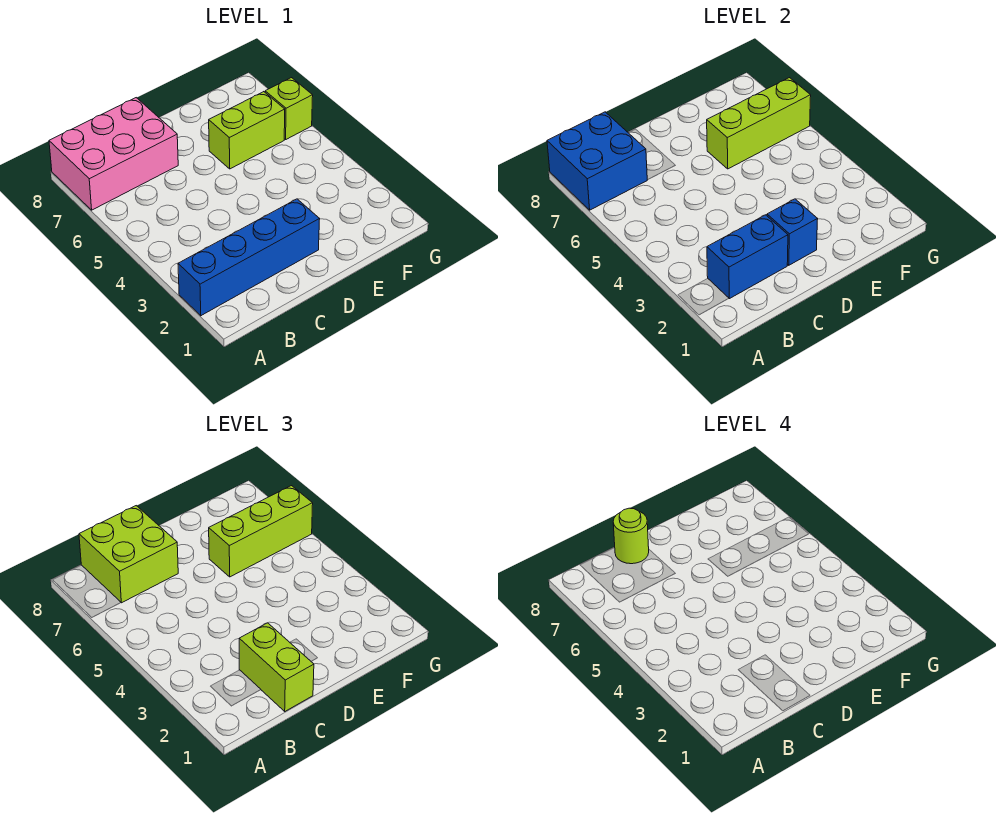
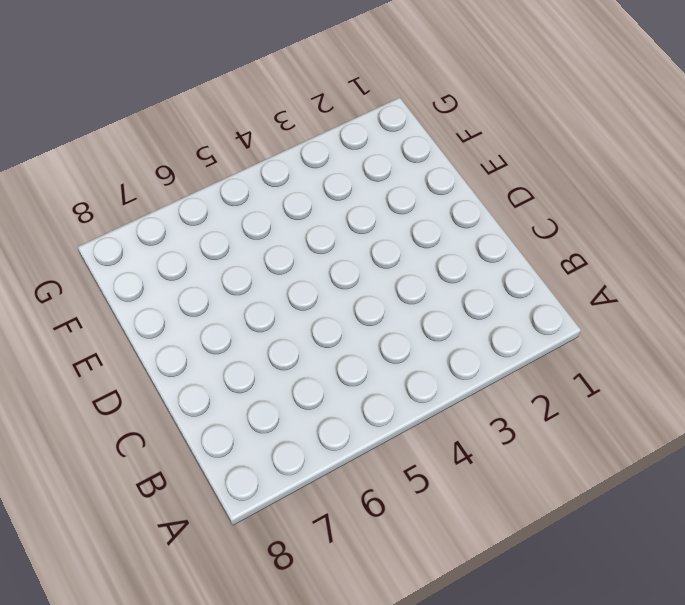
none -> blue brick A2:D2 level 1
none -> pink brick A7:C8 level 1
none -> lime brick E6:F6 level 1

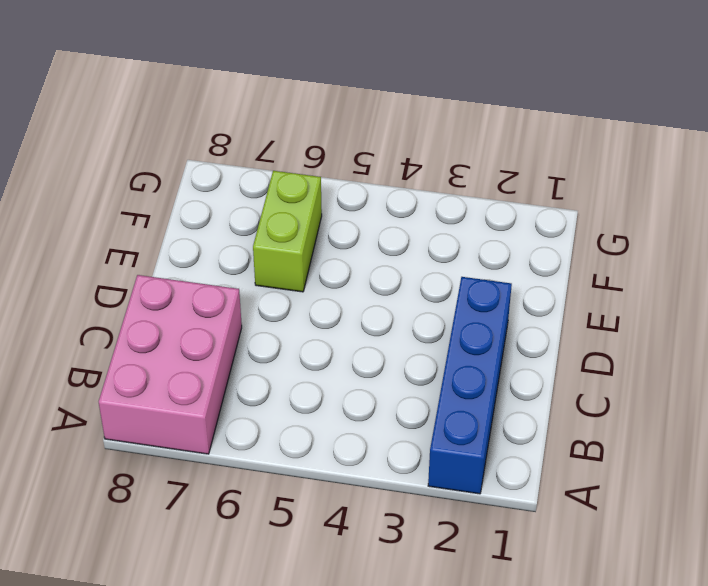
none -> lime brick G6 level 1
none -> blue brick A7:B8 level 2
none -> blue brick B2:C2 level 2

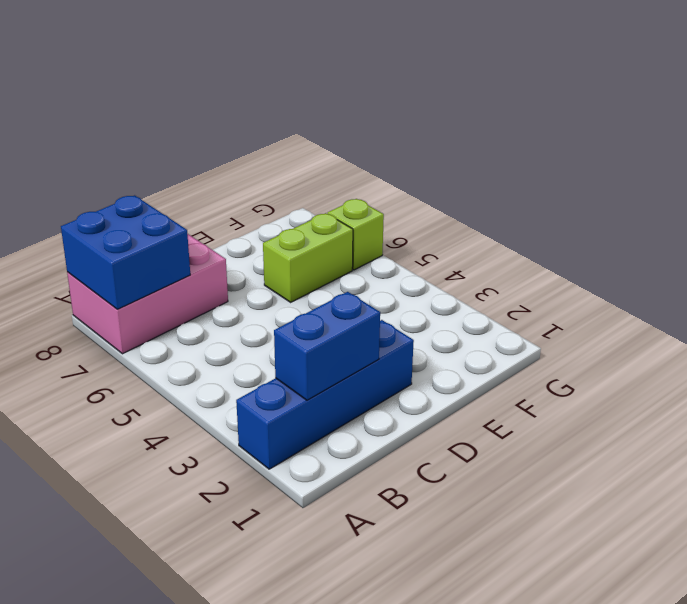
none -> blue brick D2 level 2
none -> lime brick E6:G6 level 2
none -> lime brick B7:C8 level 3

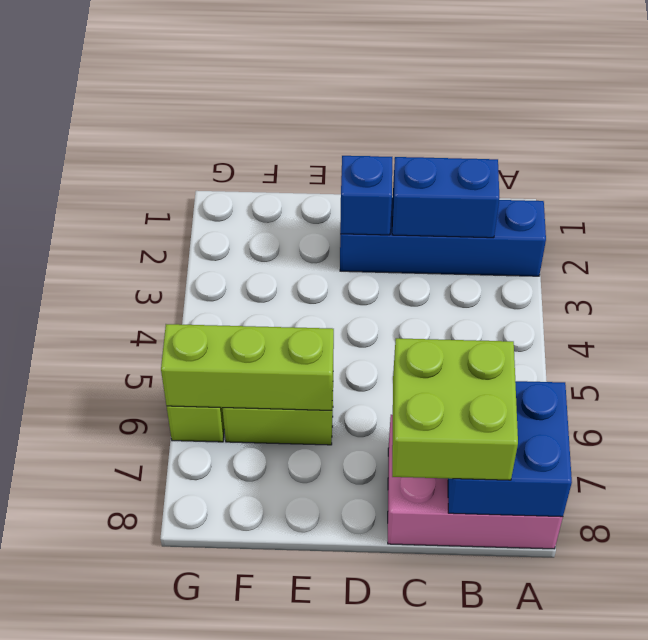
none -> lime brick C1:C2 level 3
none -> lime brick E6:G6 level 3
none -> lime round brick C8 level 4

